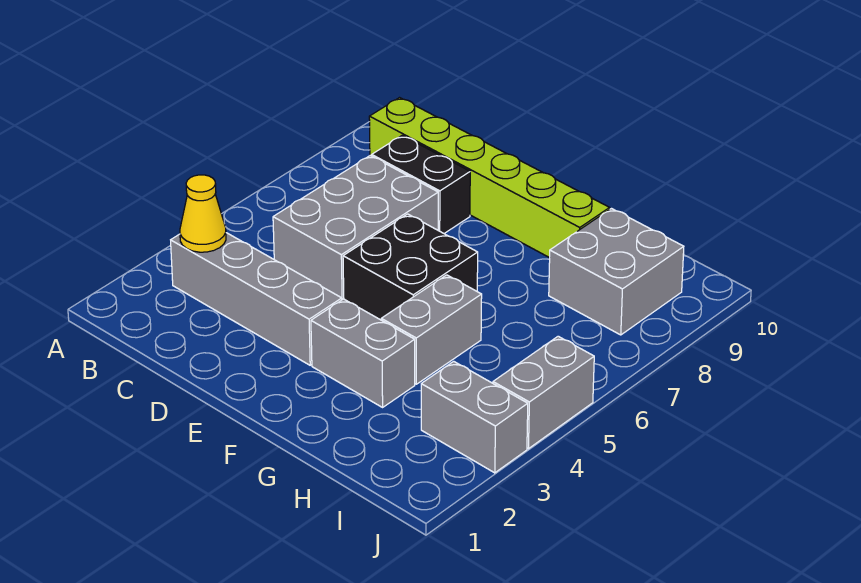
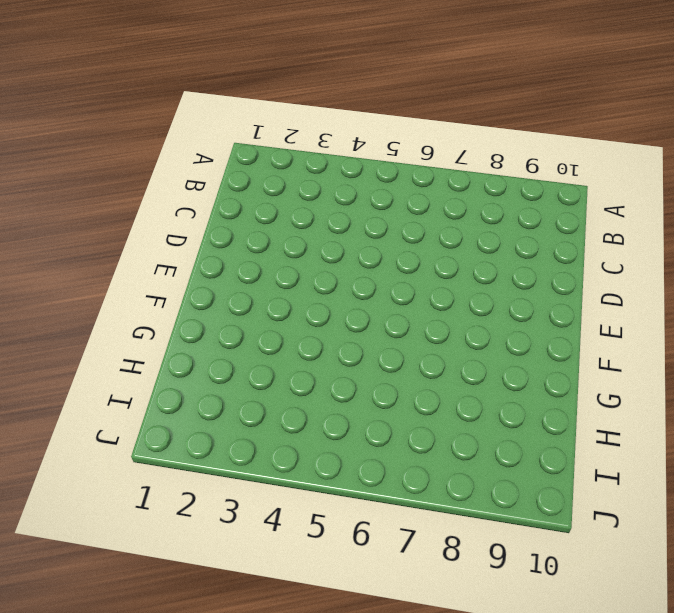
none -> grey brick B3:E3 level 1
none -> lime brick B9:G9 level 1

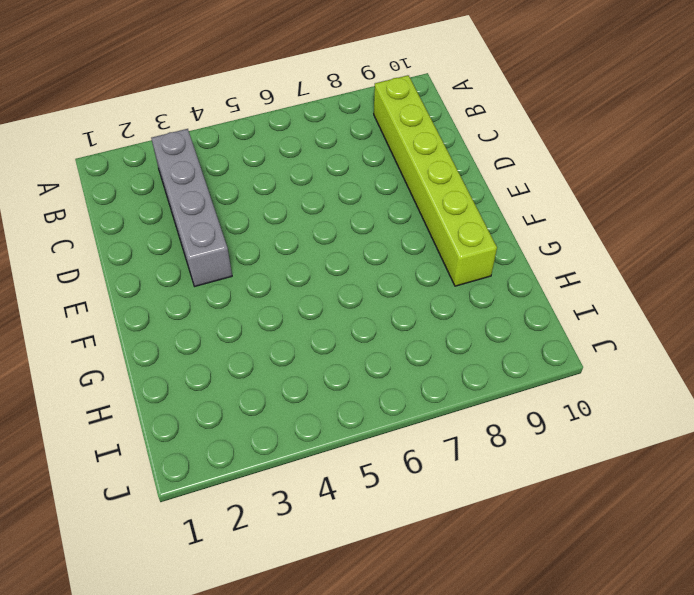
none -> grey brick C5:D7 level 1
none -> black brick C8:D8 level 1

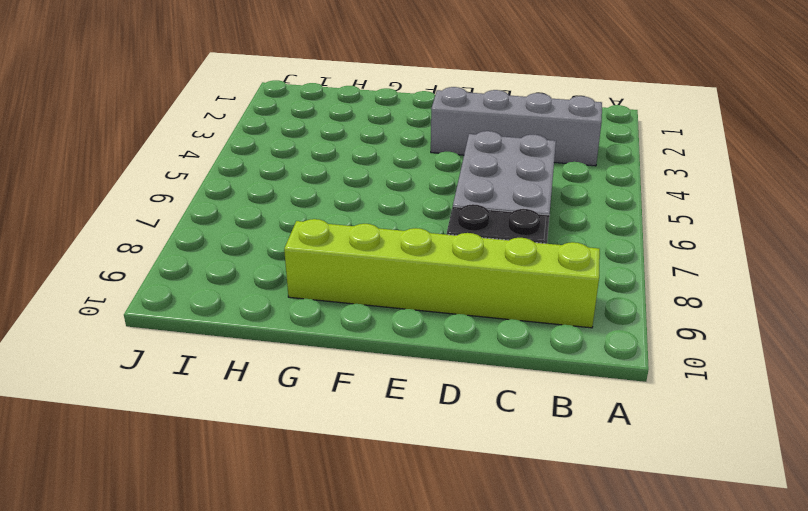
none -> black brick E5:F6 level 1
none -> grey brick F3:G3 level 1

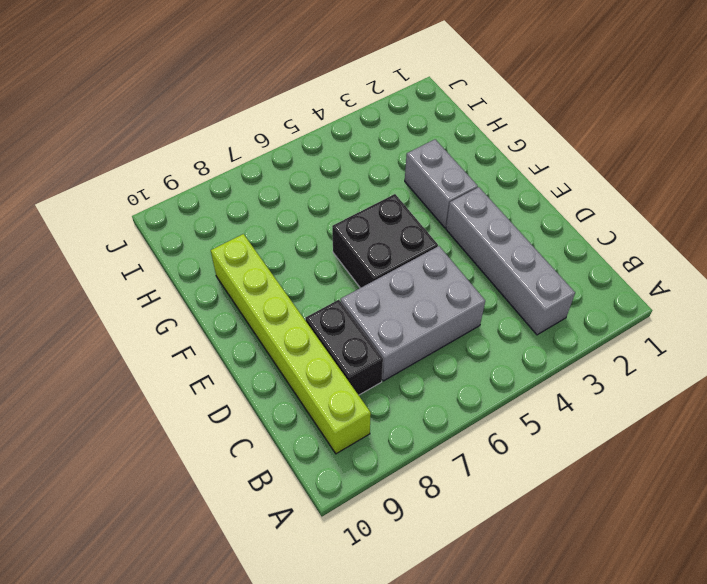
none -> grey brick G4:G5 level 1
none -> grey brick H8:I9 level 1

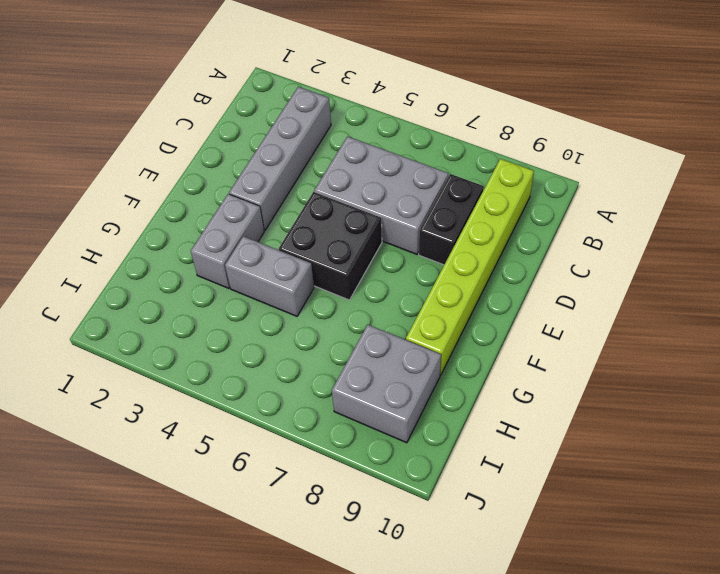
none -> grey brick I3:J3 level 1
none -> grey brick J4:J5 level 1

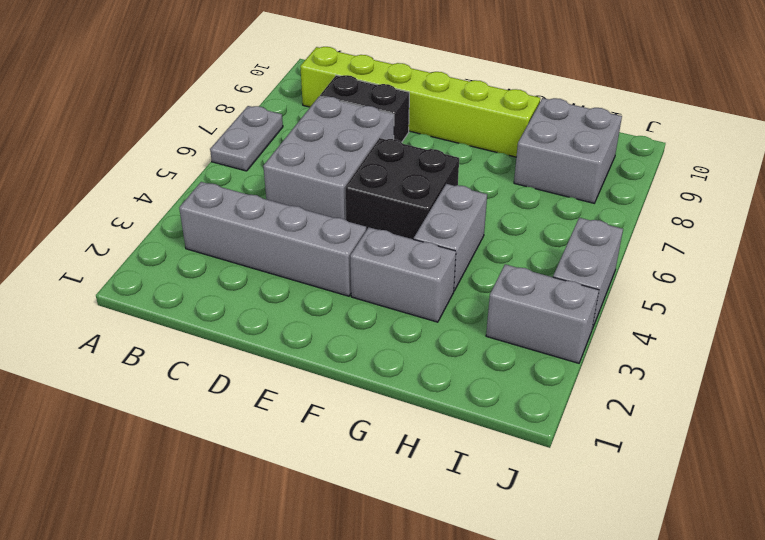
grey plate A6:A7 level 1 -> none
none -> yellow cone B3 level 2

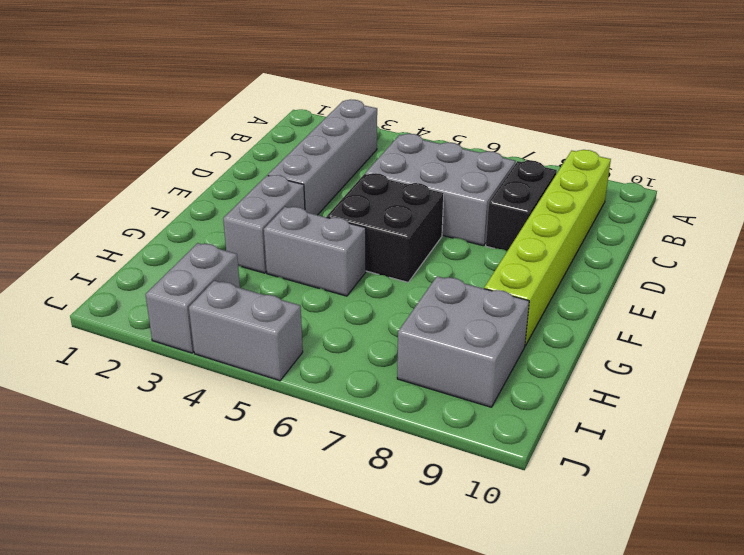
none -> yellow cone B3 level 2

